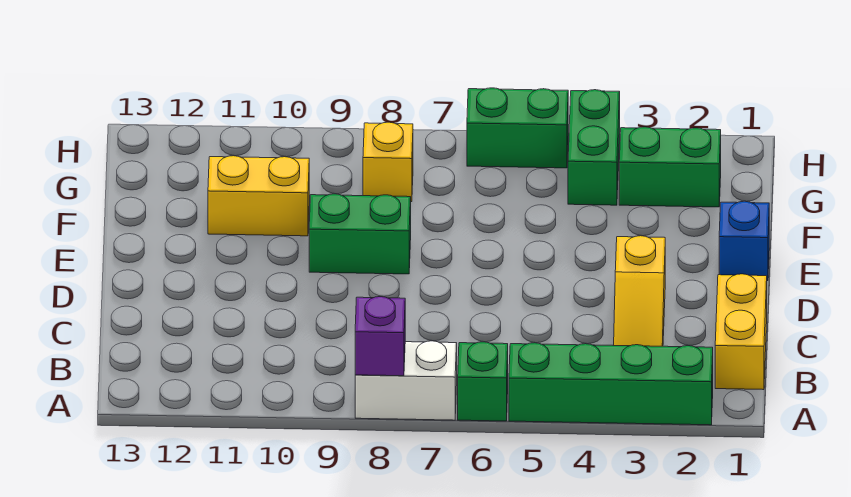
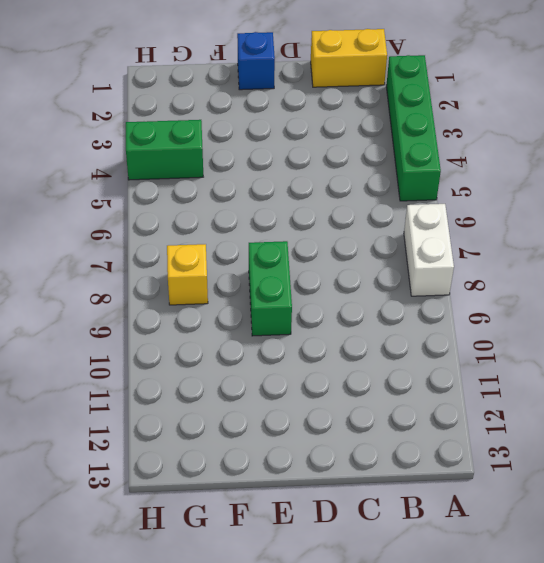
none -> green brick A6 level 1
none -> yellow slope B3:D3 level 1 top D
none -> yellow brick F10:F11 level 1

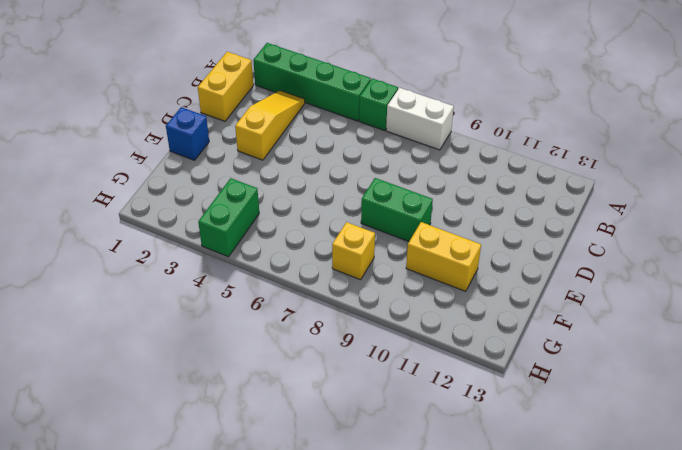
none -> green brick G2:G3 level 1
none -> green brick H5:H6 level 1
none -> purple brick A8 level 2

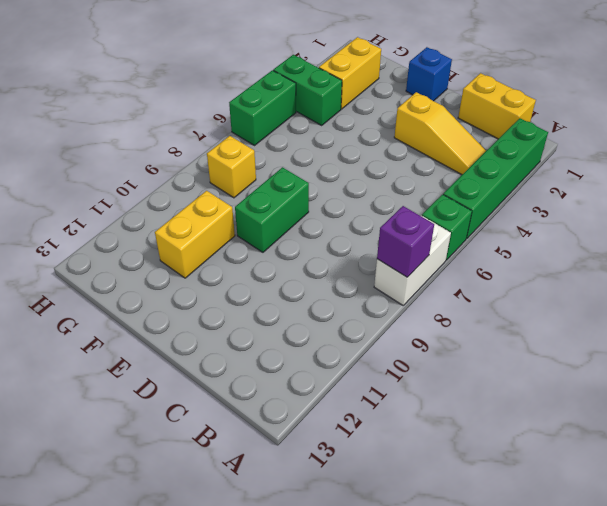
yellow brick G2:G3 level 1 -> green brick G2:G3 level 1

